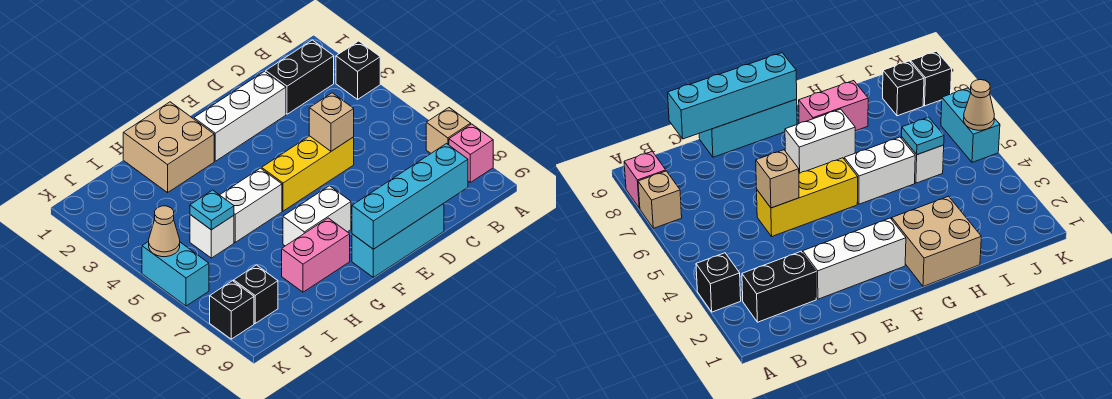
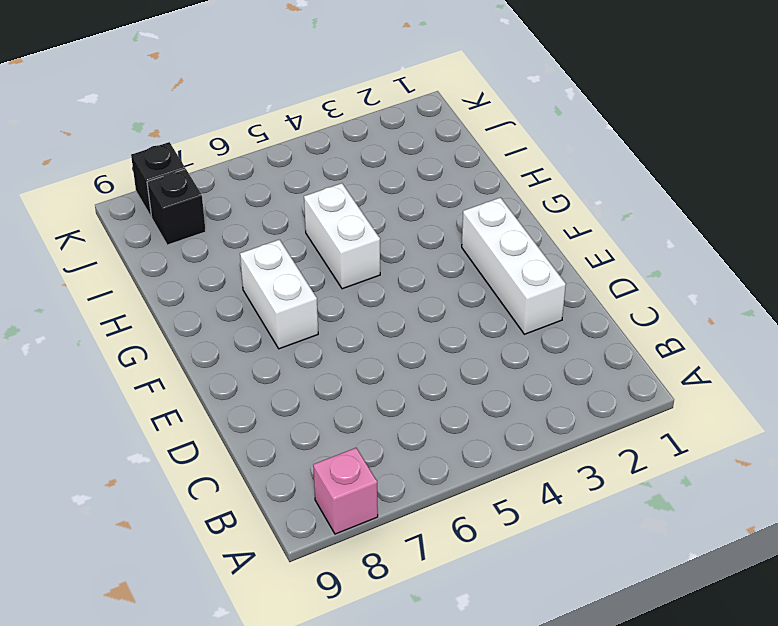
none -> black brick A3 level 1
none -> tan brick A7 level 1
none -> black brick B2:C2 level 1

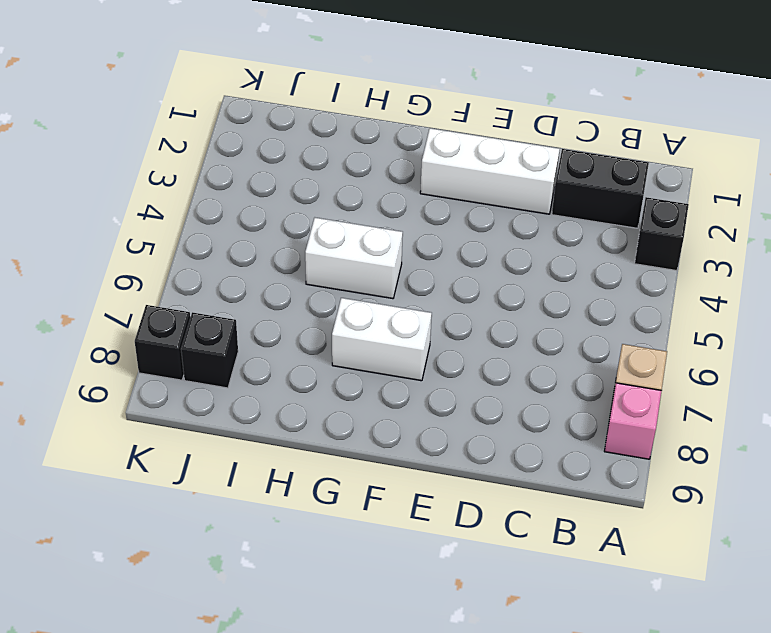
none -> yellow brick D5:F5 level 1
none -> cyan brick D9:F9 level 1
none -> tan brick G1:H2 level 1

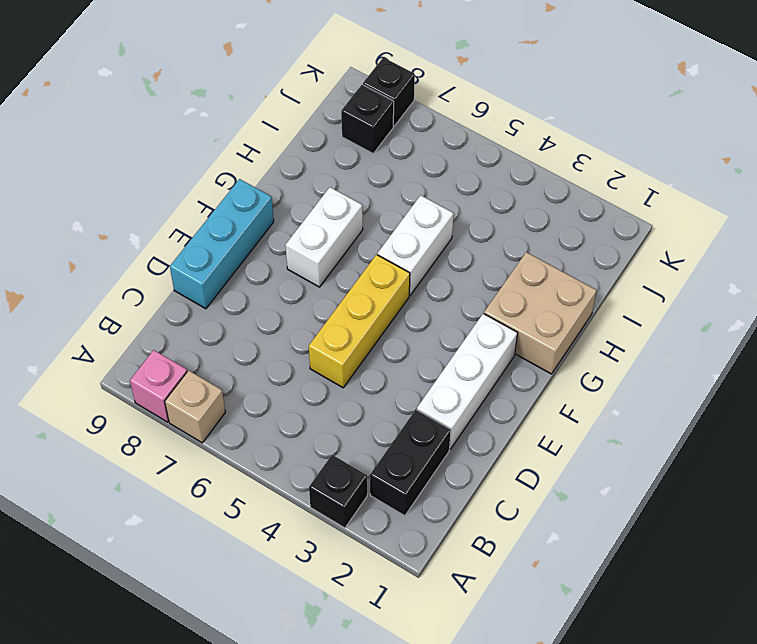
none -> pink brick G8:H8 level 1
none -> white brick I5 level 1
none -> cyan brick K5:K6 level 1

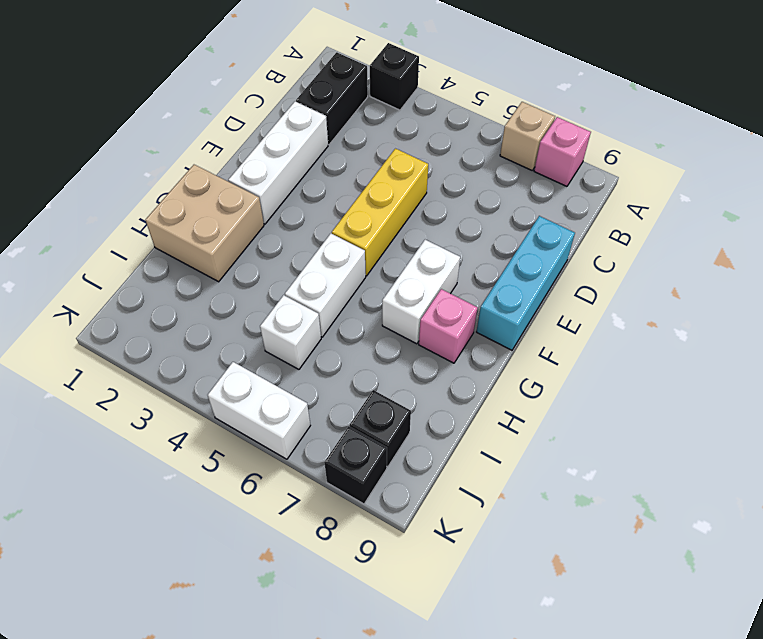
pink brick G8 level 1 -> pink brick G8:H8 level 1
white brick K5:K6 level 1 -> cyan brick K5:K6 level 1
none -> cyan brick C9:F9 level 2
none -> tan brick D5 level 2
none -> cyan plate I5 level 2

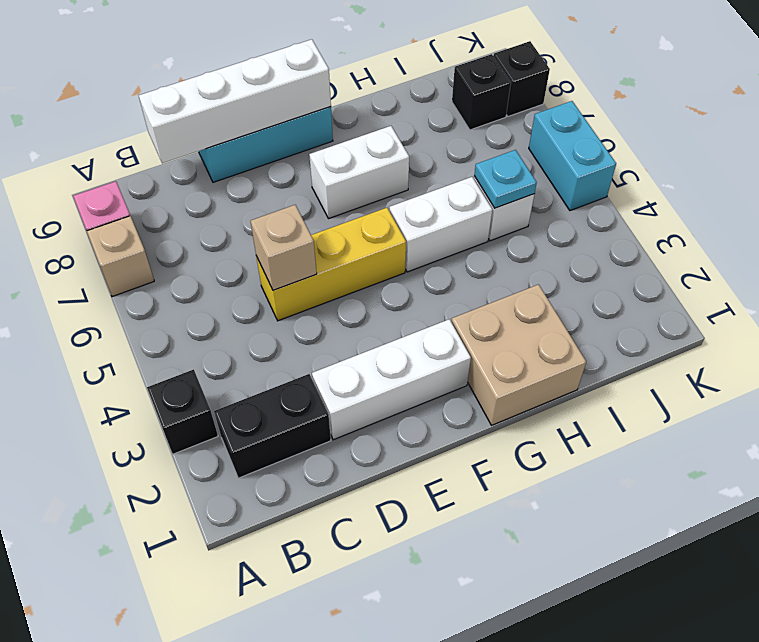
white brick C9:F9 level 2 -> cyan brick C9:F9 level 2
none -> pink brick G8:H8 level 1
none -> tan cone K5 level 2

